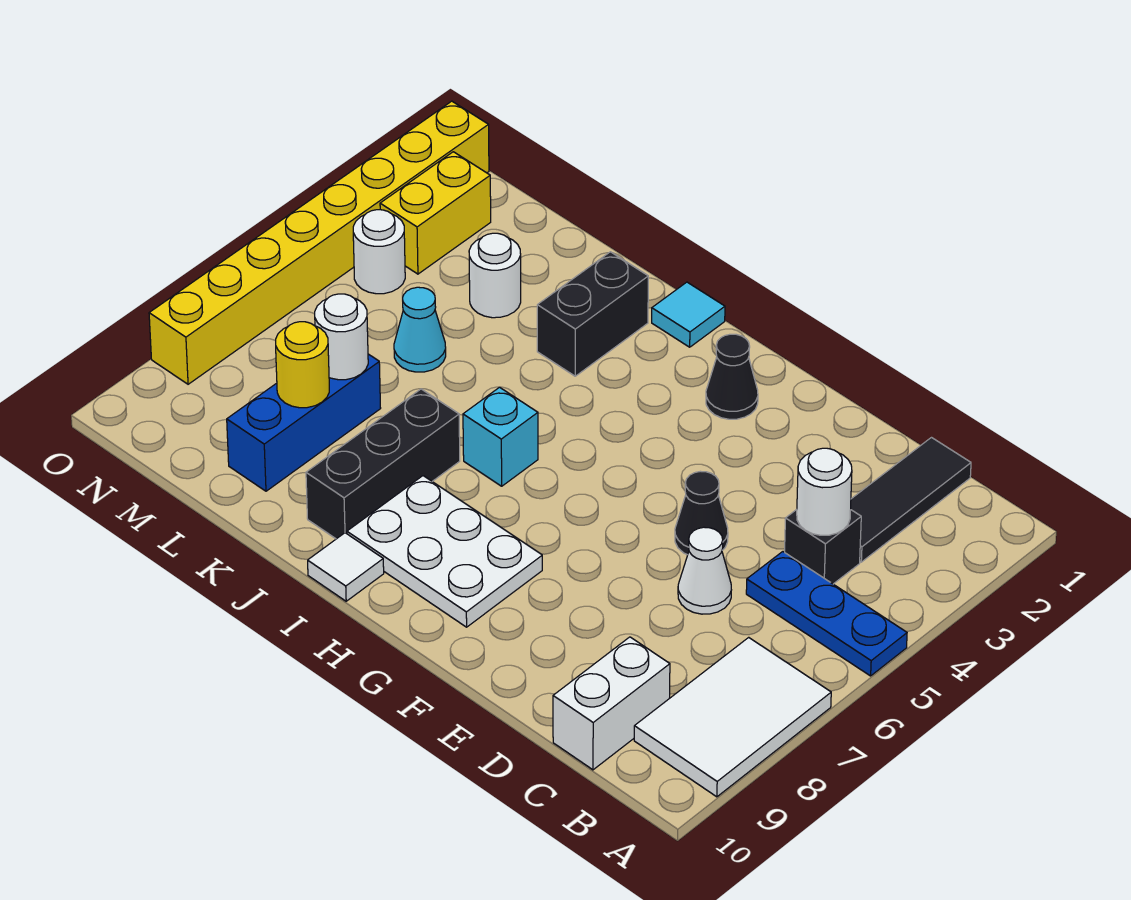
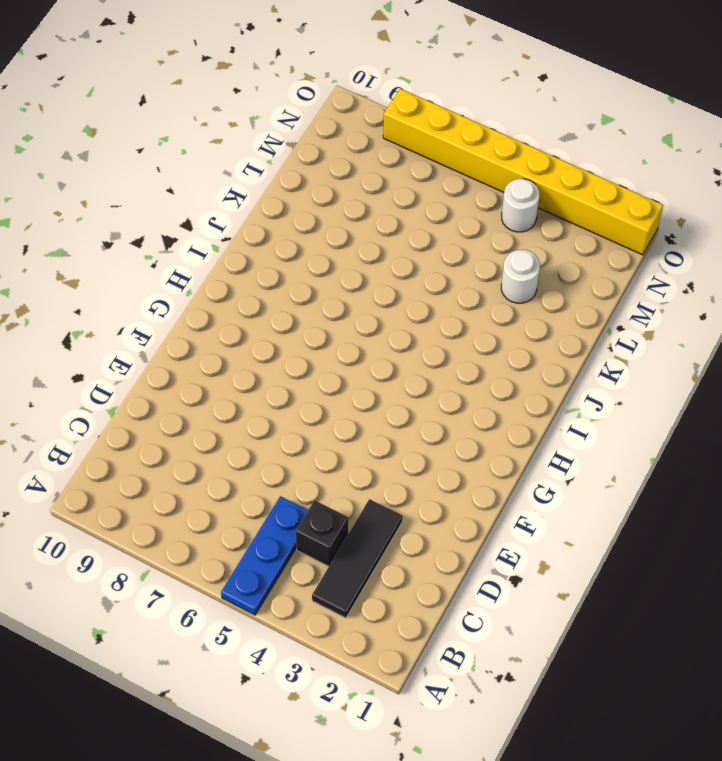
black tile B3:D3 level 1 -> black tile C1:C3 level 1
none -> white tile A7:B9 level 1
none -> white brick C9:C10 level 1
none -> white cone D6 level 1

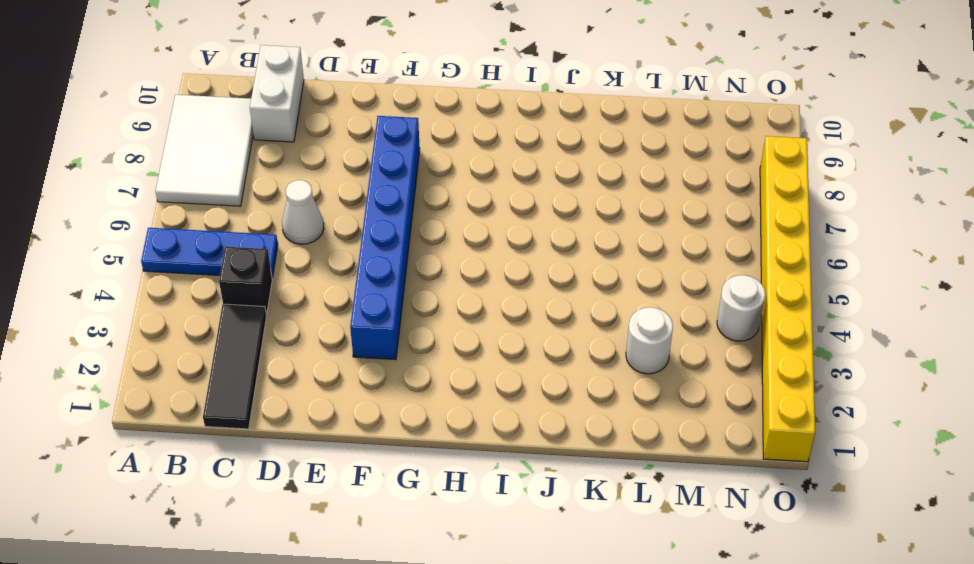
blue brick F3:F8 level 1 -> none
none -> black cone E5 level 1
none -> black cone G2 level 1
none -> white plate G8:I9 level 1

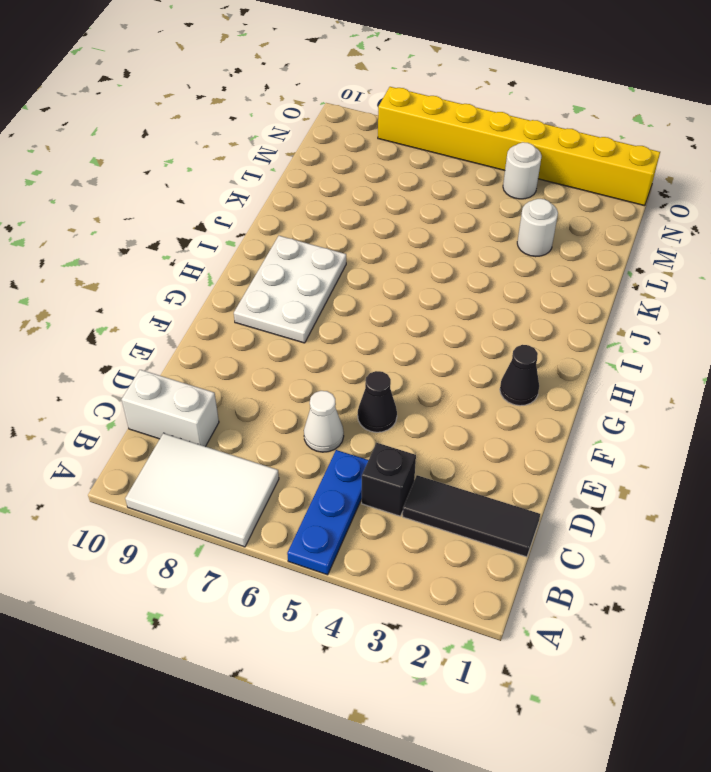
none -> cyan tile I1 level 1
none -> cyan brick I6 level 1
none -> white tile I10 level 1

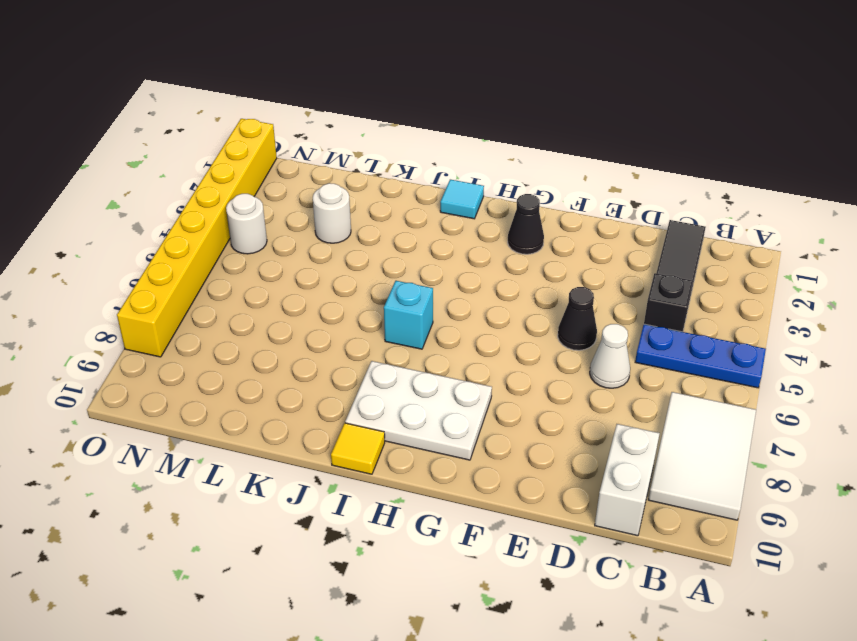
yellow tile I10 level 1 -> white tile I10 level 1
none -> black brick J2:J3 level 1
none -> black brick J7:J9 level 1
none -> cyan cone L5 level 1

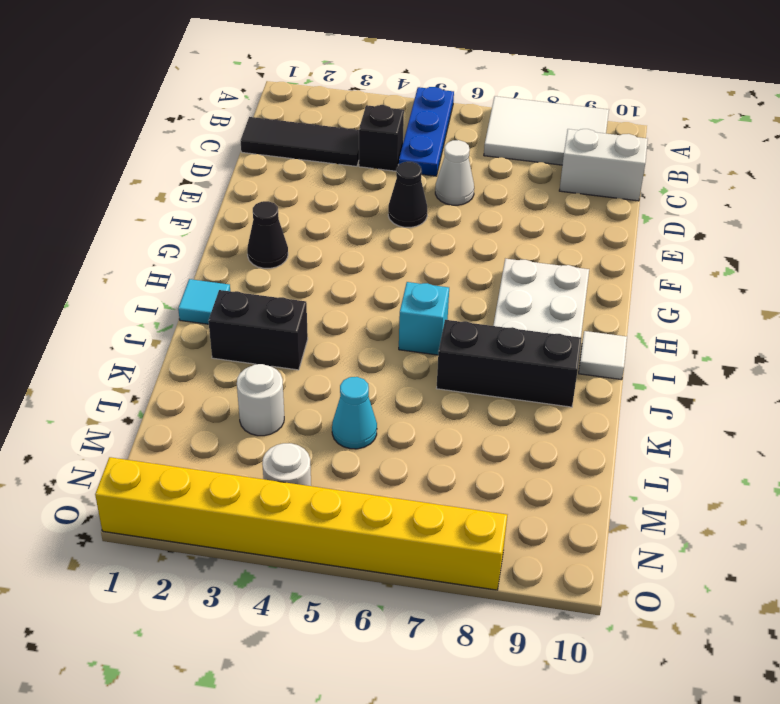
none -> blue brick L7:L9 level 1
none -> yellow brick N2:N3 level 1
none -> white round brick C4 level 2

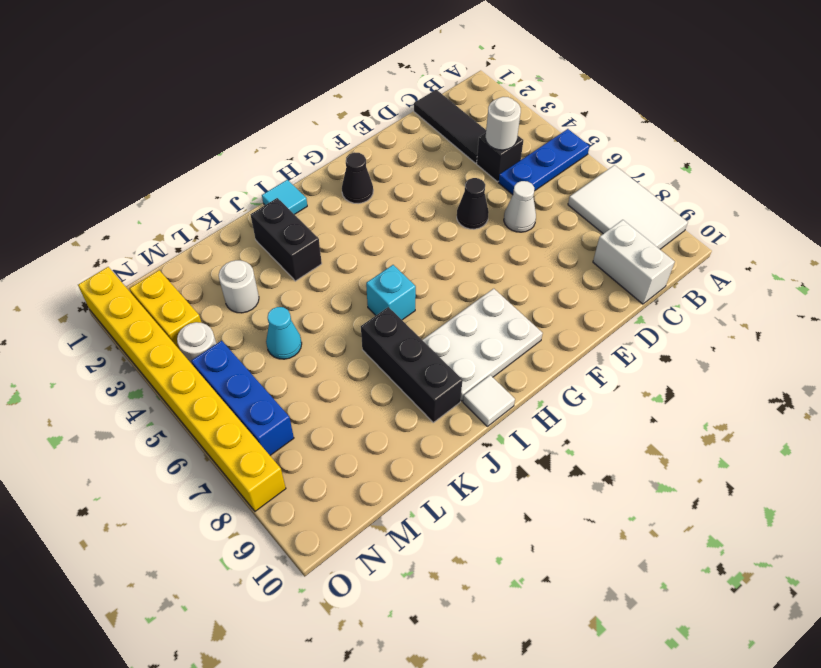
blue brick N5:N7 level 1 -> blue brick L7:L9 level 1
none -> white round brick L7 level 2
none -> yellow round brick L8 level 2

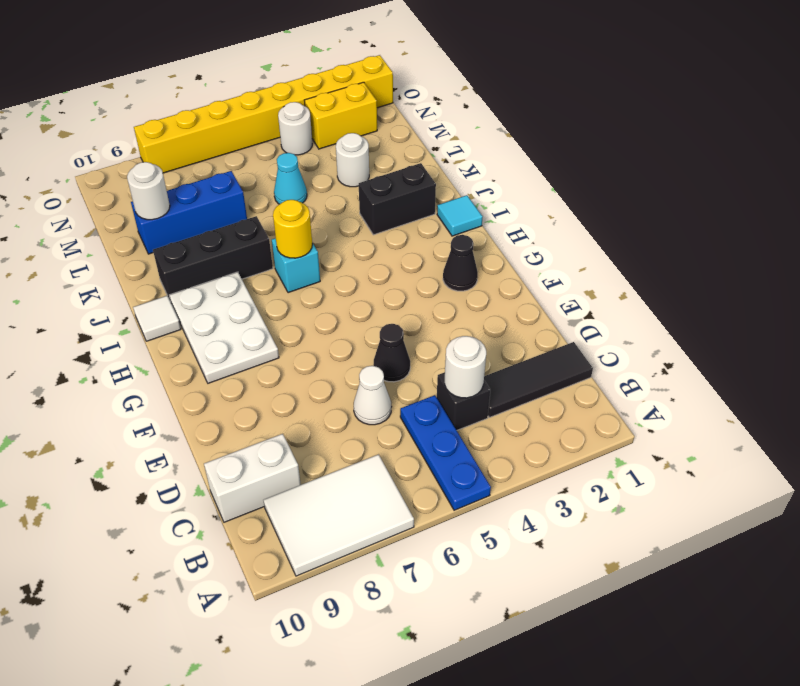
yellow round brick I6 level 2 -> yellow round brick L8 level 2
white round brick L9 level 2 -> white round brick L7 level 2

